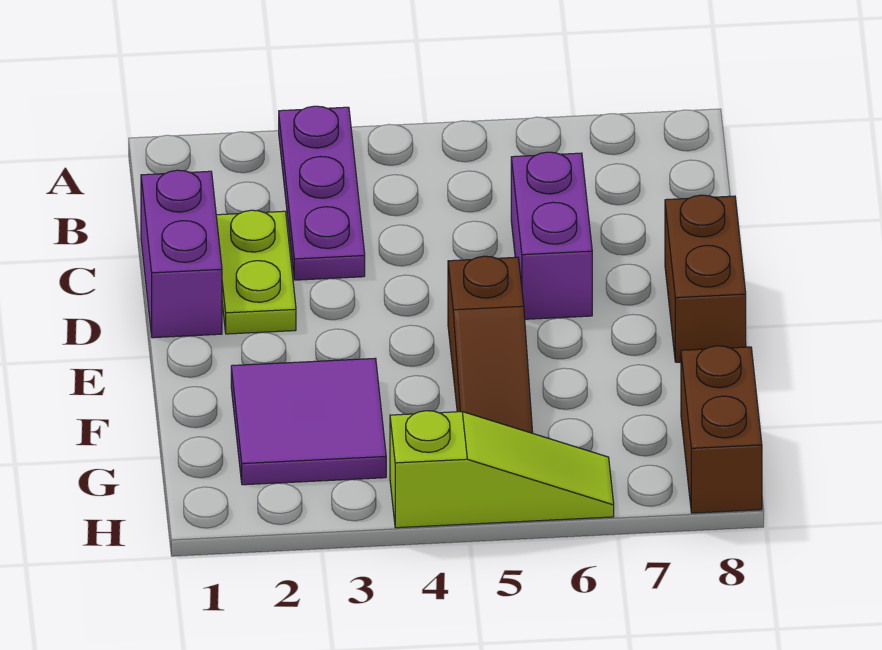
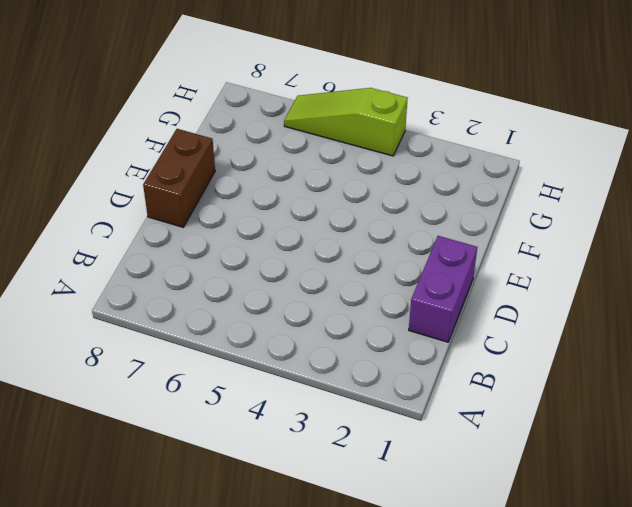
none -> purple plate A3:C3 level 1
none -> lime plate C2:D2 level 1

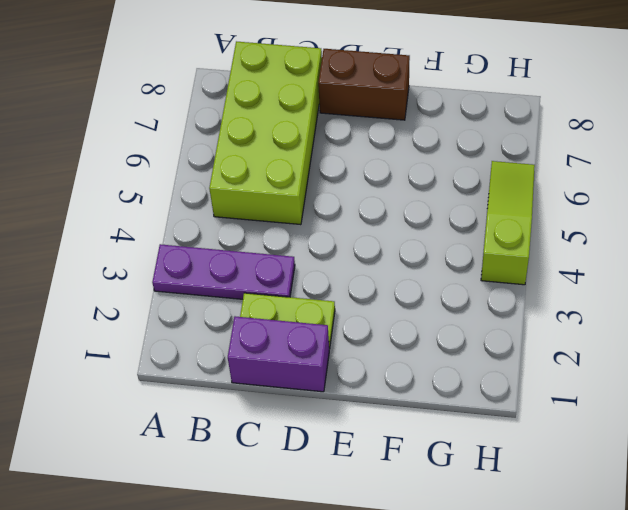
lime brick B5:C8 level 1 -> purple brick C6:D6 level 1
none -> brown slope E5:G5 level 1 top E
none -> purple tile F2:G3 level 1

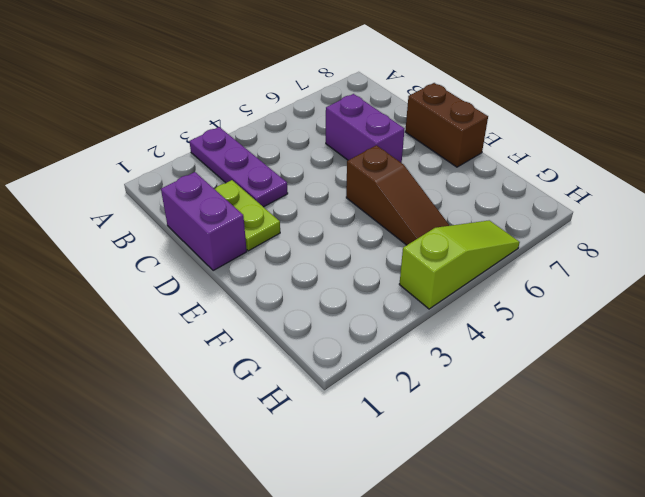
none -> purple tile F2:G3 level 1
none -> brown brick G8:H8 level 1

